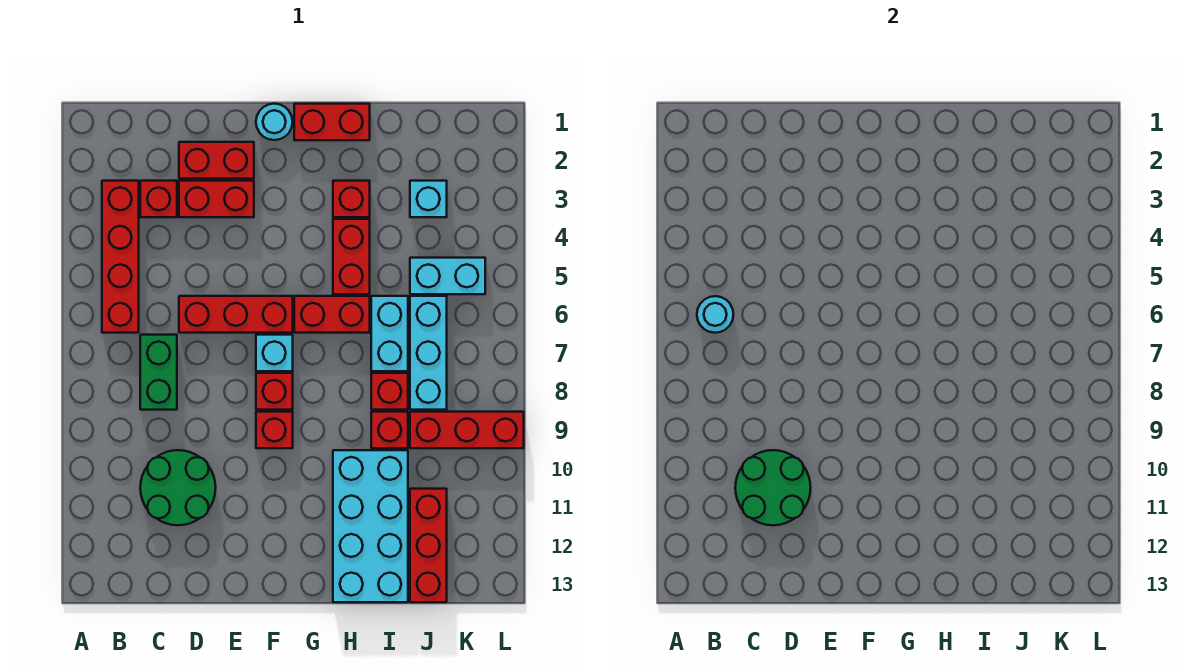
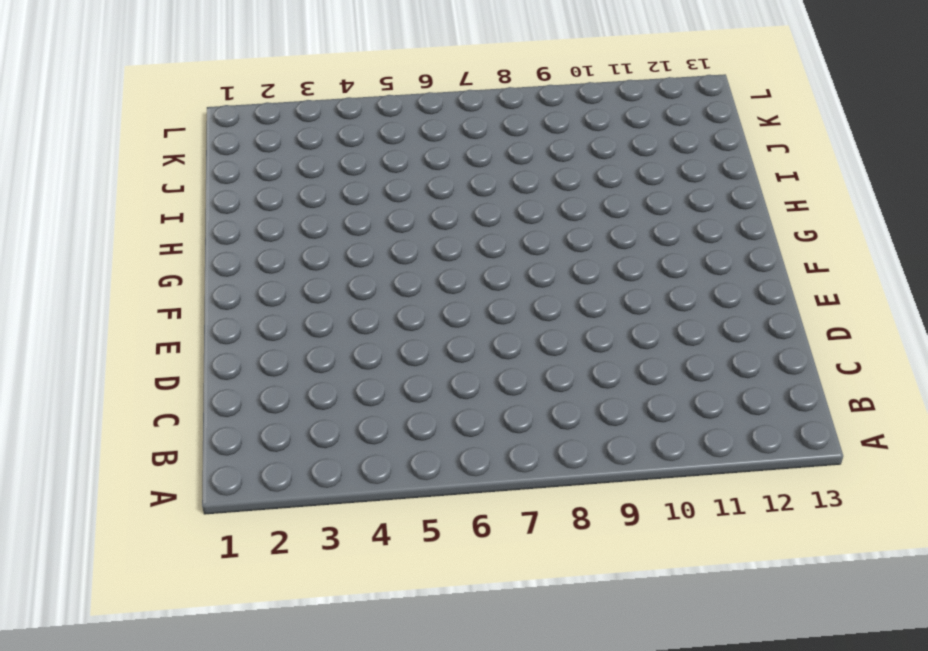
none -> red brick B3:B6 level 1
none -> red brick C3 level 1
none -> green brick C7:C8 level 1

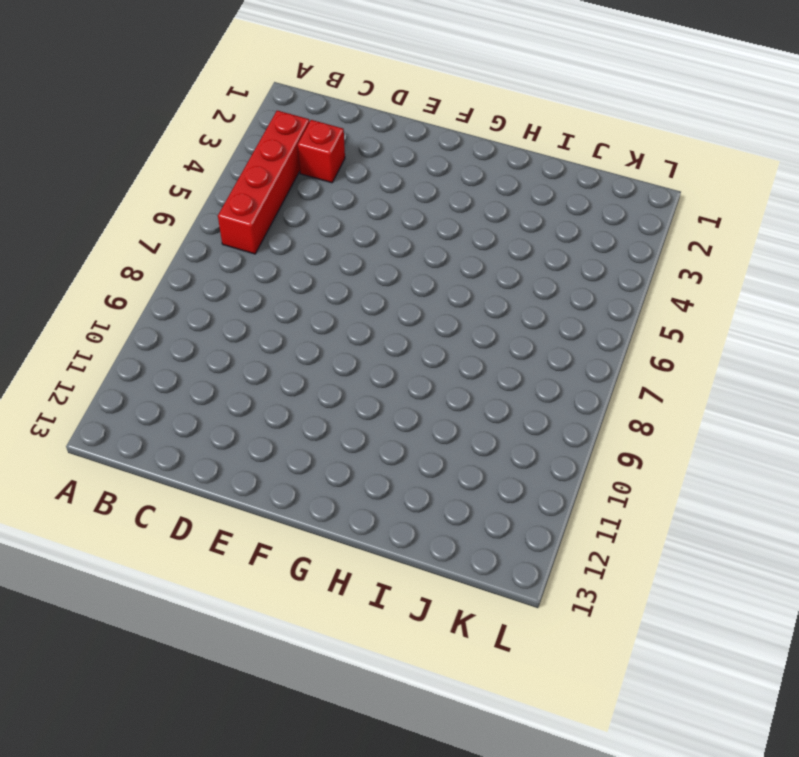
none -> green brick C7:C8 level 1
none -> green round brick C10:D11 level 1
none -> red brick D2:E2 level 1

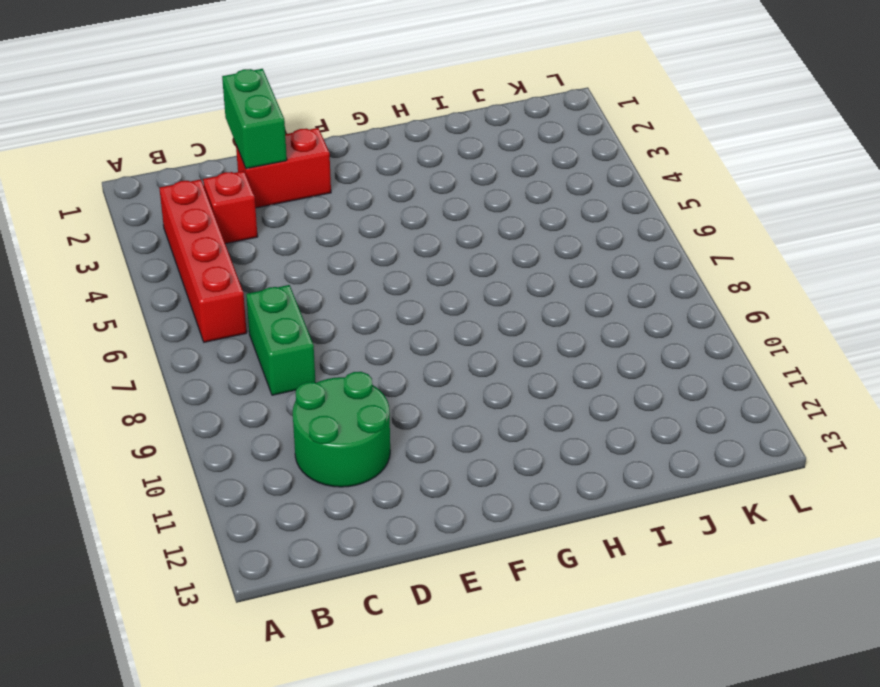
green brick D1:D2 level 2 -> none
none -> red brick D3:E3 level 1
none -> red brick D6:F6 level 1
none -> cyan round brick F1 level 1

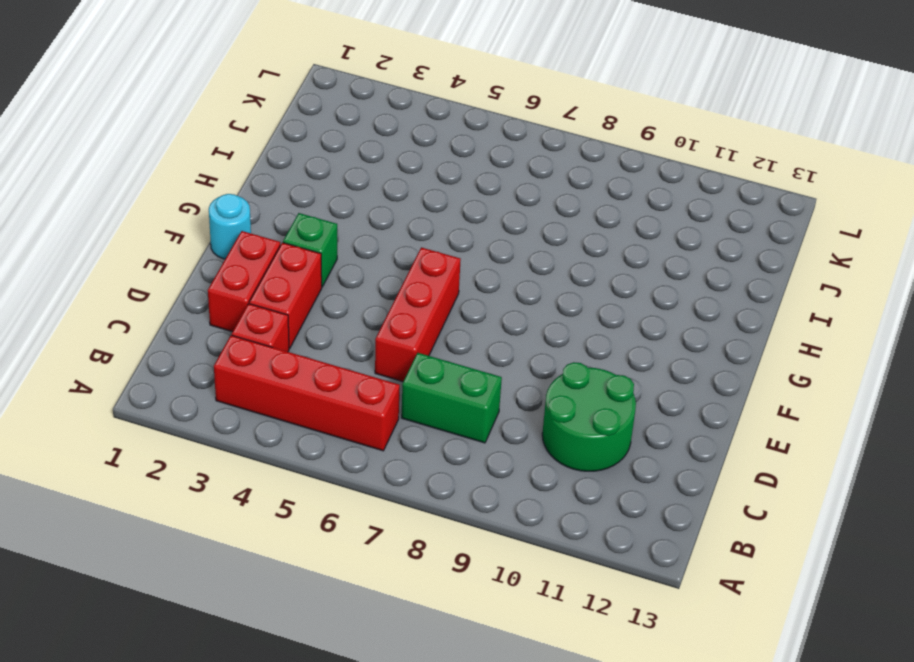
green brick F3 level 1 -> none
none -> cyan brick F7 level 1
none -> red brick F8 level 1
none -> red brick F9 level 1

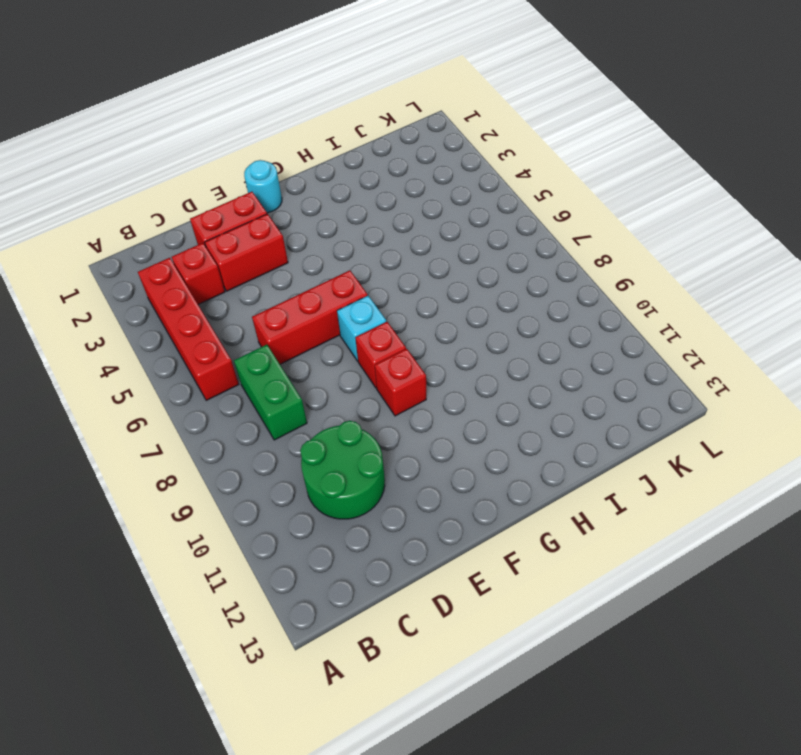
none -> red brick G1:H1 level 1
none -> red brick G6:H6 level 1
none -> red brick H3 level 1

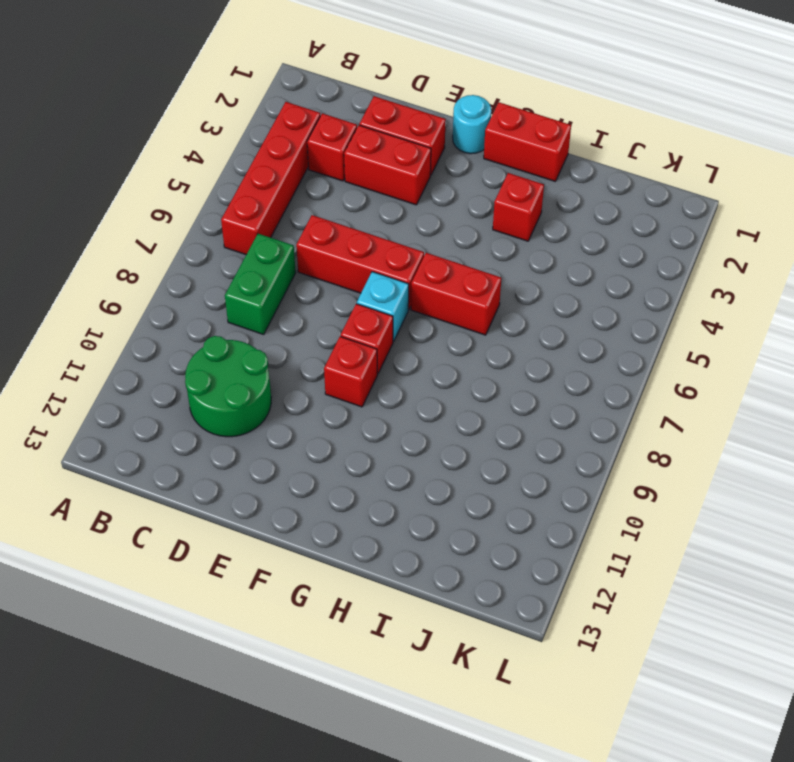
none -> red brick H4:H5 level 1
none -> cyan brick H10:I13 level 1
none -> cyan brick I6:I7 level 1

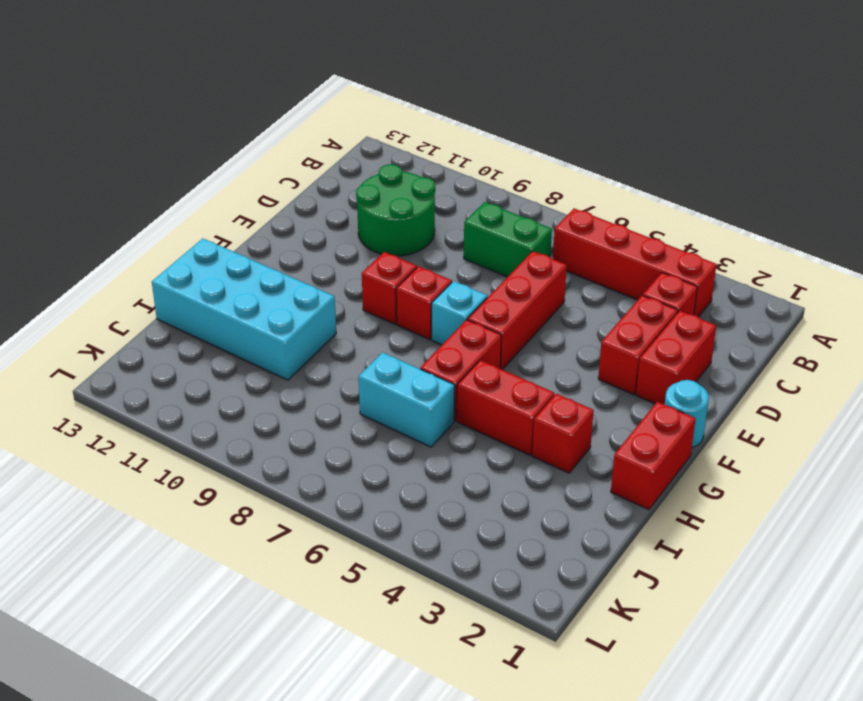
none -> red brick I8 level 1
none -> red brick I9 level 1
none -> cyan brick J3 level 1

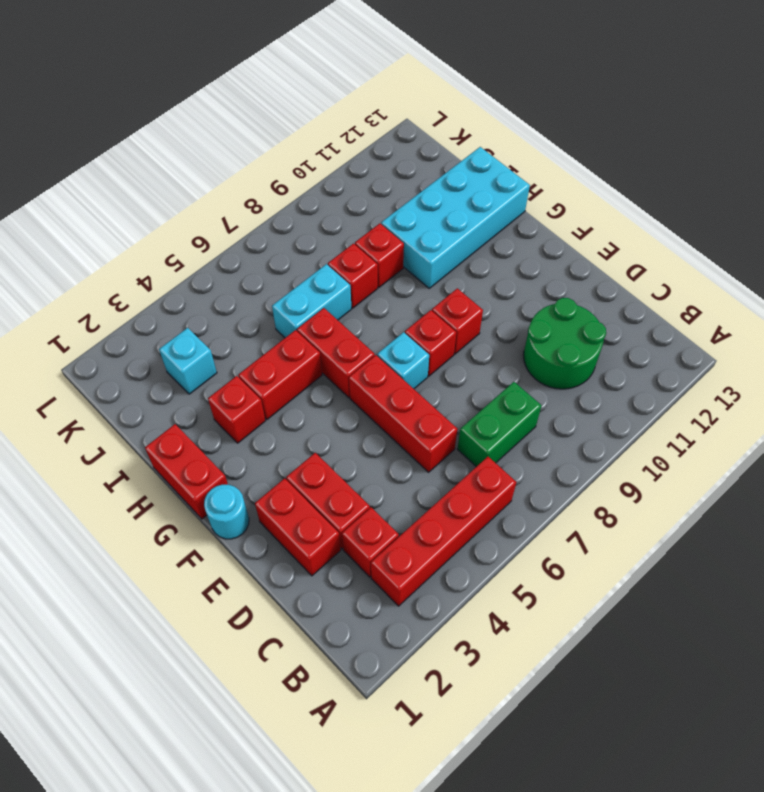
none -> cyan brick J5:K5 level 1
none -> cyan brick J6:J8 level 1
none -> red brick J9:L9 level 1

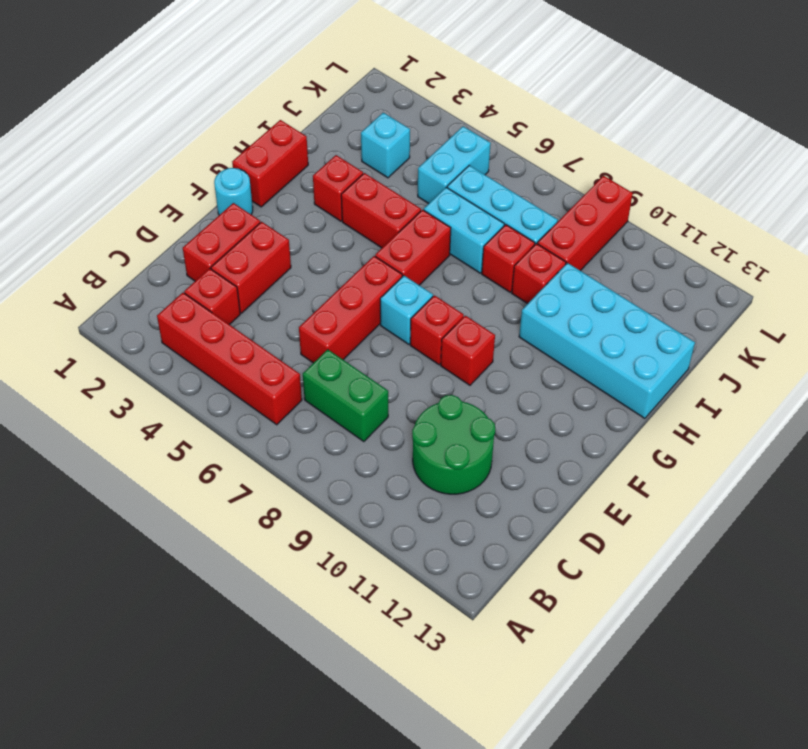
none -> red brick J11:J13 level 1
none -> cyan round brick B6 level 2
none -> green round brick C10:D11 level 2

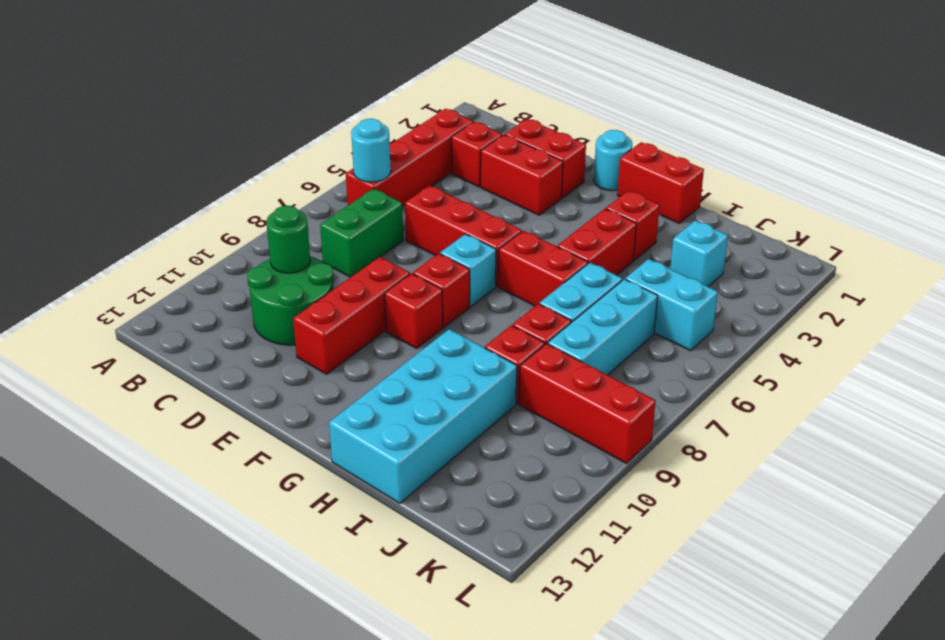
green round brick C10 level 2 -> green round brick C10:D11 level 2
red brick E9:E11 level 1 -> red brick J11:J13 level 1

